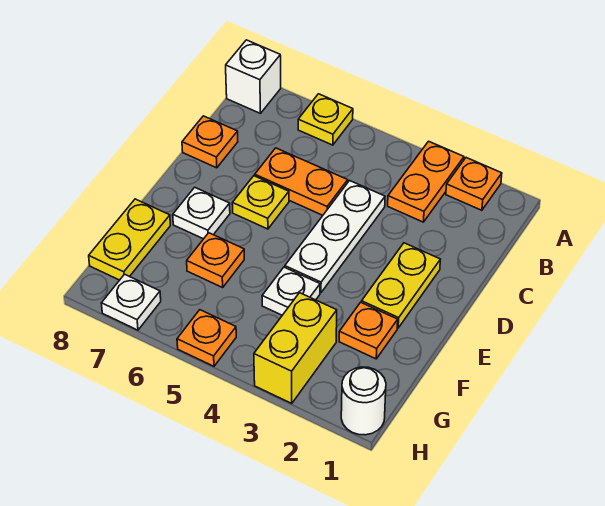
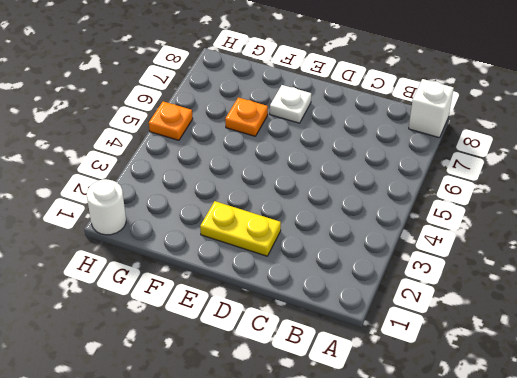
none -> orange plate A2 level 1
none -> orange plate A3:B3 level 1
none -> yellow plate A6 level 1

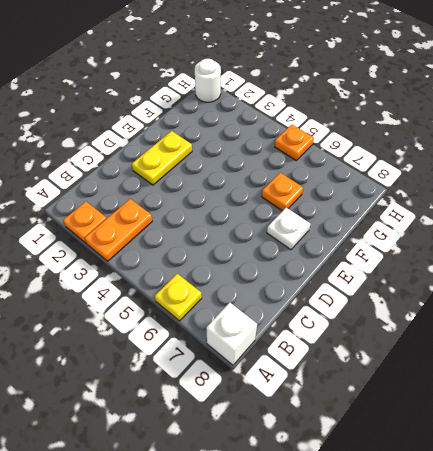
none -> white plate C4:E4 level 1
none -> orange plate C5:C6 level 1
none -> orange plate C8 level 1

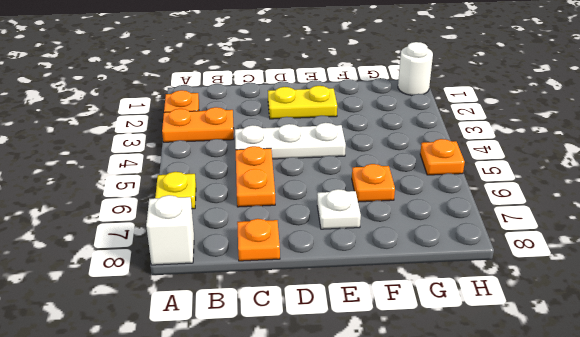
none -> yellow plate D6 level 1
none -> orange plate F2 level 1
none -> white plate F4 level 1

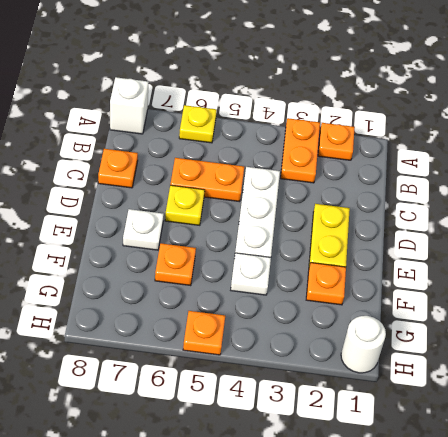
none -> yellow plate F8:G8 level 1
none -> yellow brick G3:H3 level 1
none -> white plate H7 level 1

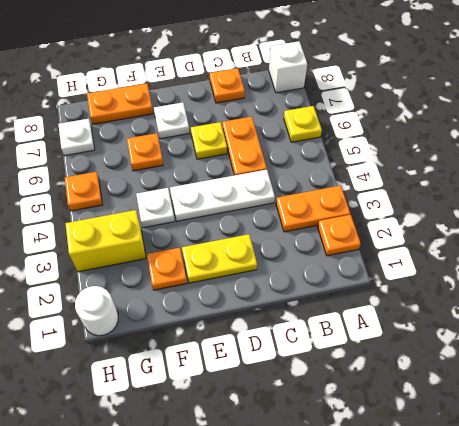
orange plate F8:G8 level 1 -> yellow plate F8:G8 level 1

